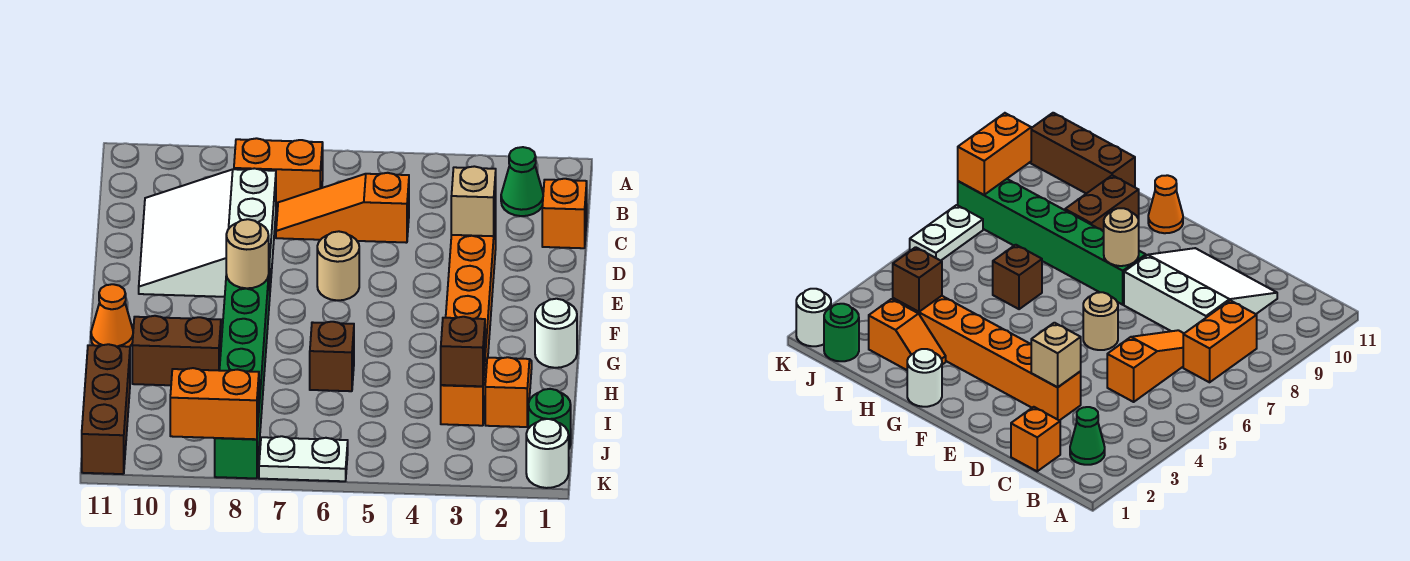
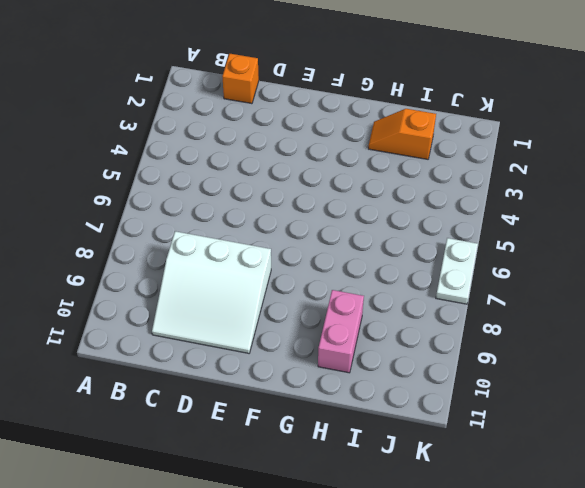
pink brick H9:H10 level 1 -> brown brick H9:H10 level 1
none -> green cone B2 level 1
none -> orange brick B7:B8 level 1
none -> orange slope C5:C7 level 1 top 5

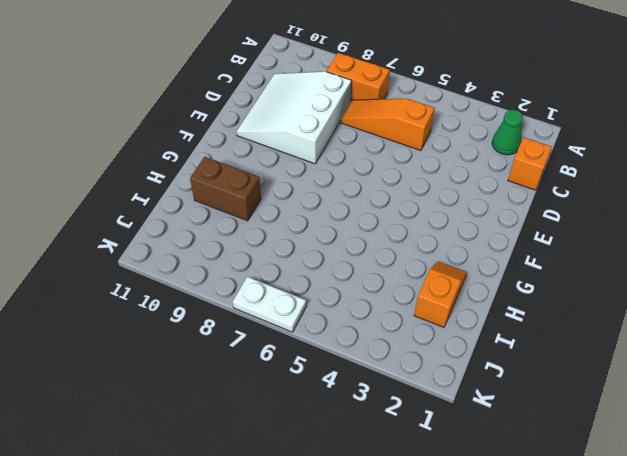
none -> orange brick D3:I3 level 1
none -> tan round brick E6 level 1
none -> green brick F8:K8 level 1

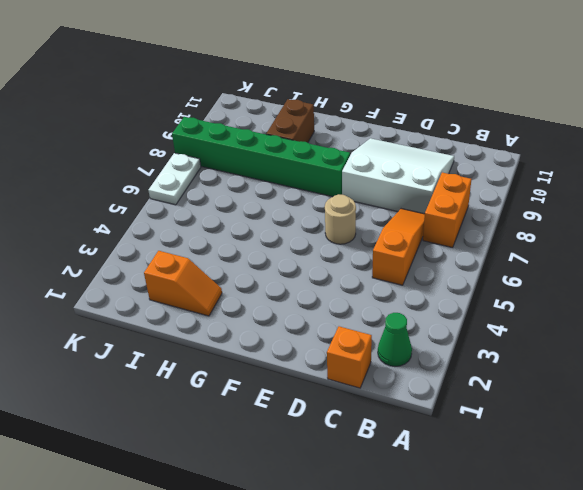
none -> orange brick D3:I3 level 1
none -> white round brick G1 level 1
none -> orange cone G11 level 1

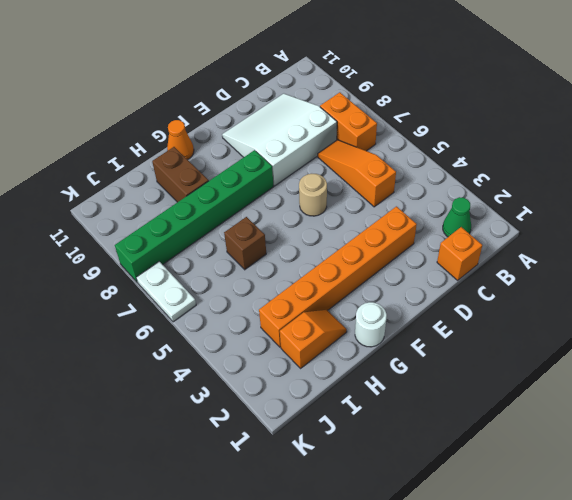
none -> brown brick I11:K11 level 1
none -> green round brick J1 level 1
none -> white round brick K1 level 1

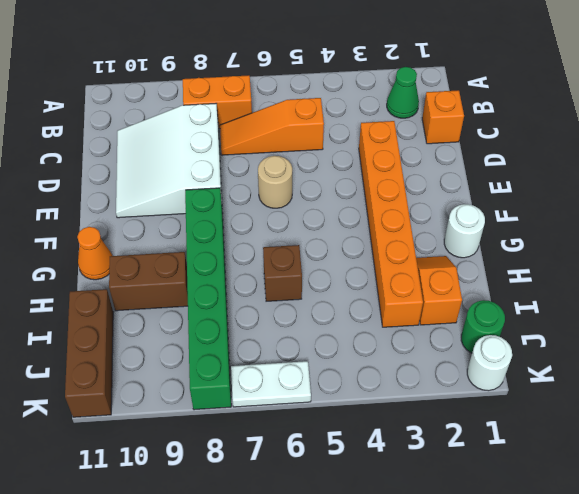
none -> tan brick D3 level 2
none -> tan round brick F8 level 2
none -> brown brick I3 level 2

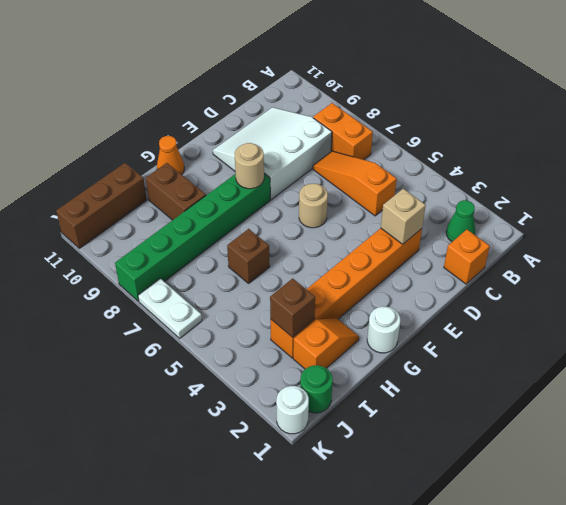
none -> orange brick K8:K9 level 2

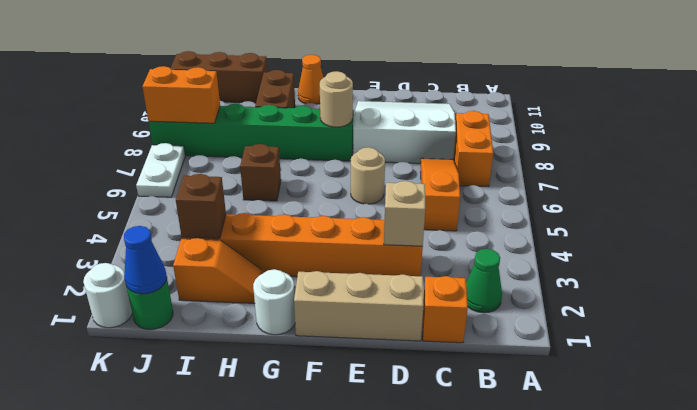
tan brick D1:F1 level 1 -> none
blue cone J1 level 2 -> none
orange brick J8:K8 level 2 -> orange brick K8:K9 level 2

